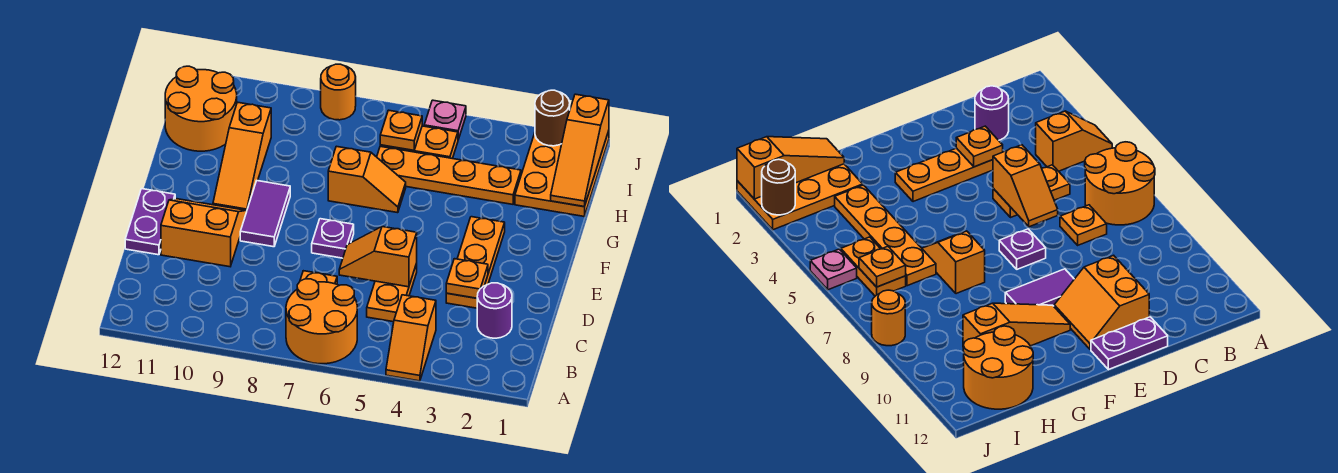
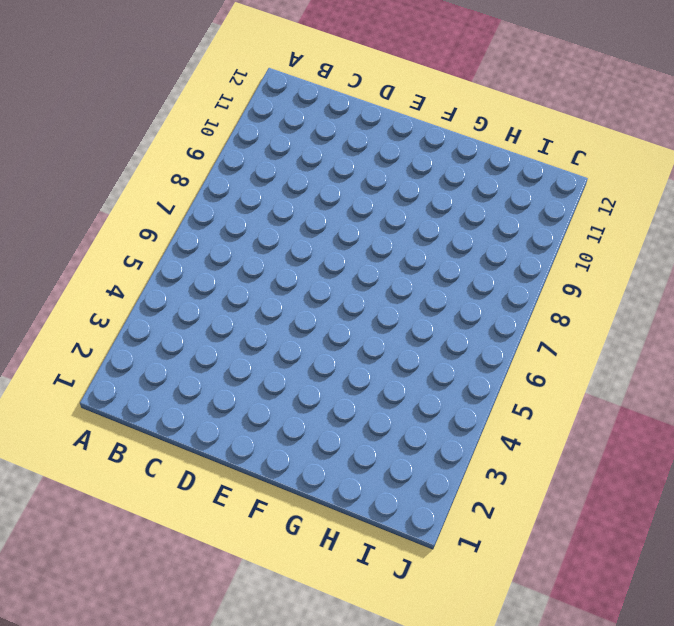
none -> orange slope A4:B4 level 1 top B
none -> orange round brick A6:B7 level 1
none -> purple round brick C2 level 1

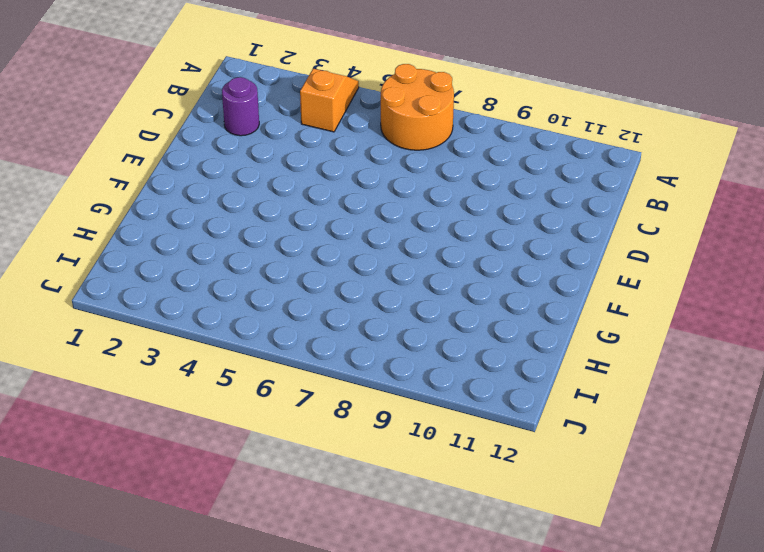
none -> orange plate C5:D5 level 1
none -> orange plate C7 level 1
none -> orange plate D3:F3 level 1

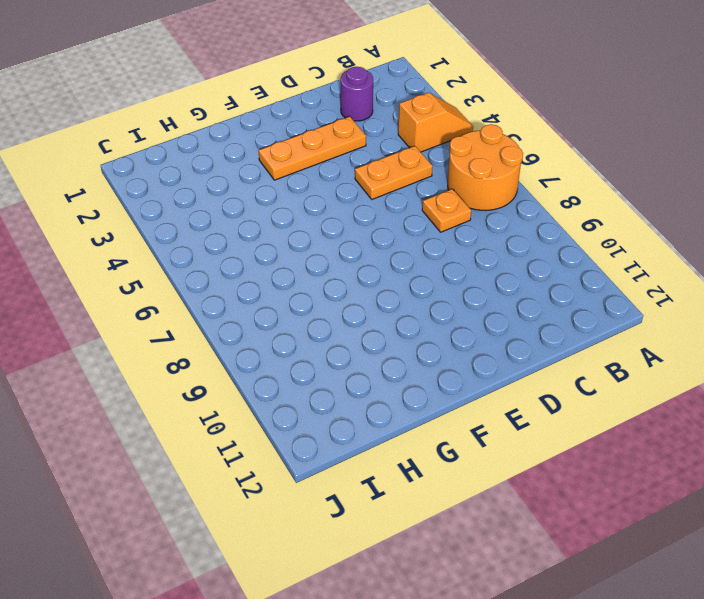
none -> orange slope D10:E11 level 1 top D
none -> purple plate D12:E12 level 1
none -> purple plate E7 level 1

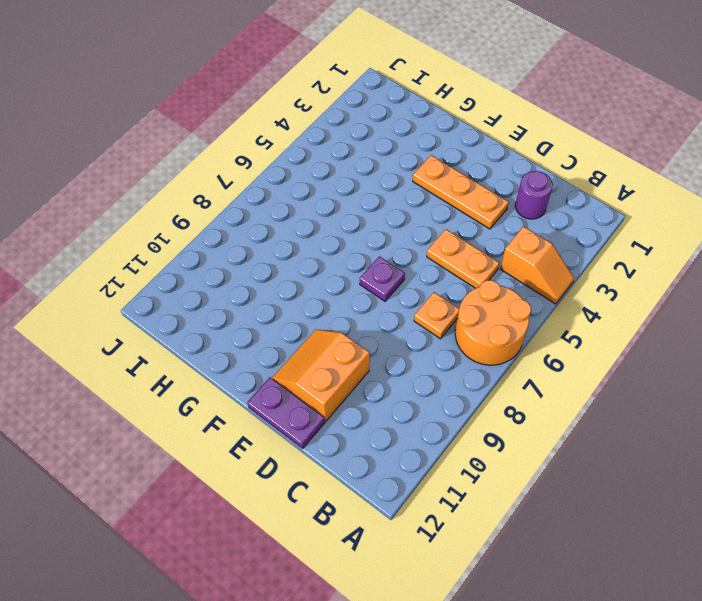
none -> purple tile E9:F9 level 1
none -> orange slope F10:H10 level 1 top H
none -> orange slope G6:G7 level 1 top 7

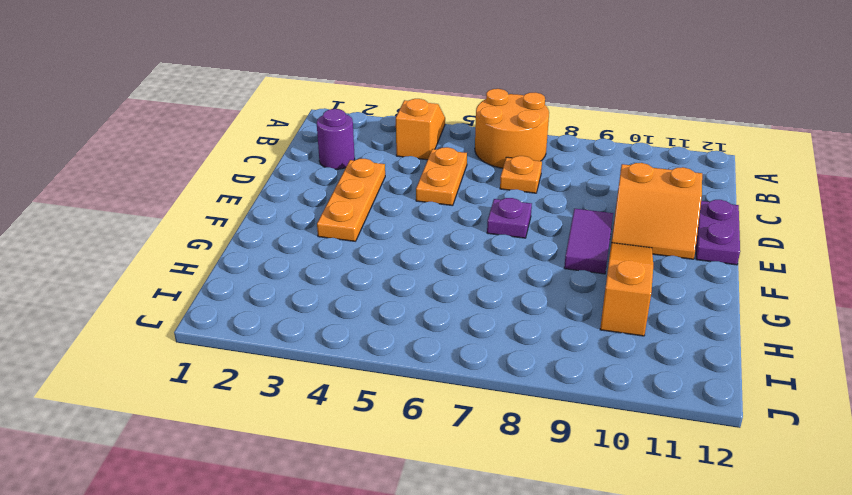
none -> orange slope G6:G7 level 1 top 7
none -> orange plate H1:J2 level 1
none -> orange plate H3:H6 level 1

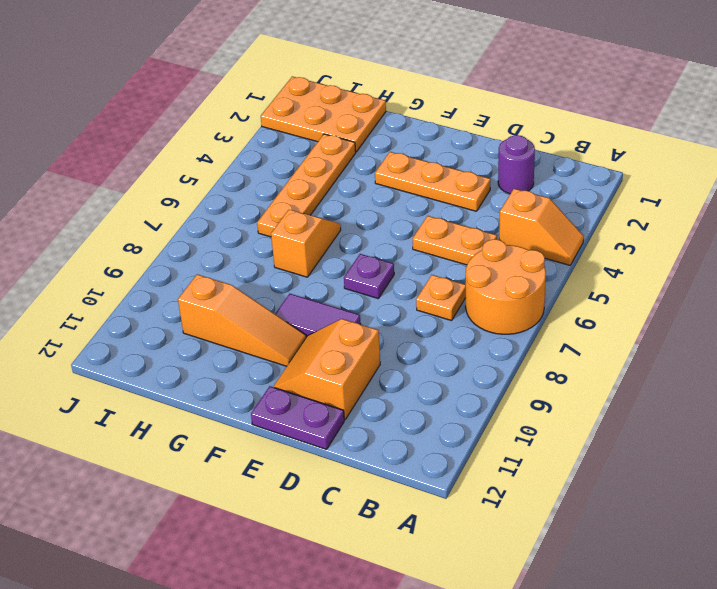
none -> orange round brick H11:I12 level 1
none -> orange plate I5:I6 level 1
none -> pink plate J5 level 1

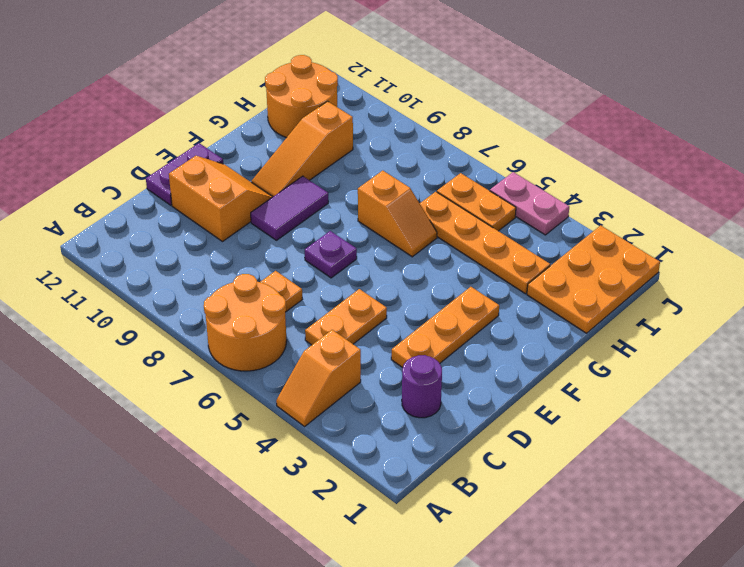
pink plate J4:J5 level 1 -> pink plate J5 level 1
none -> orange round brick J8 level 1
none -> orange plate D3 level 2
none -> orange slope D5:D6 level 2 top 5

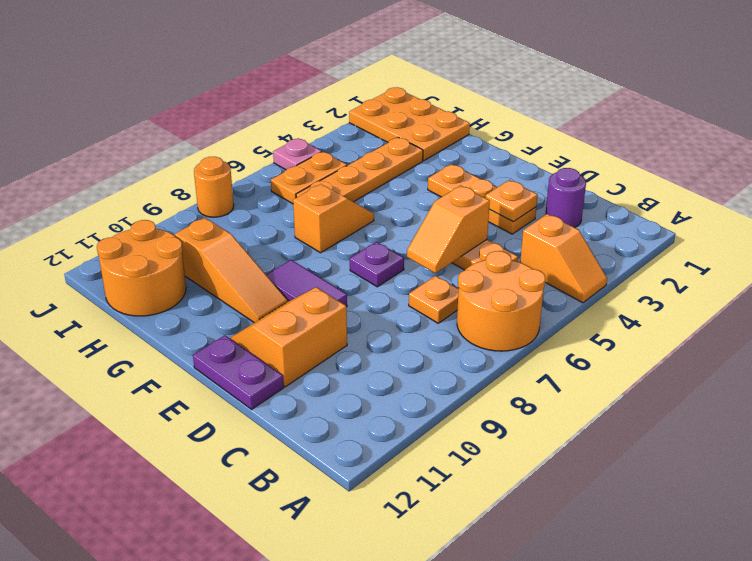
none -> orange slope H1:J1 level 2 top J
none -> orange plate I6 level 2
none -> brown round brick J2 level 2

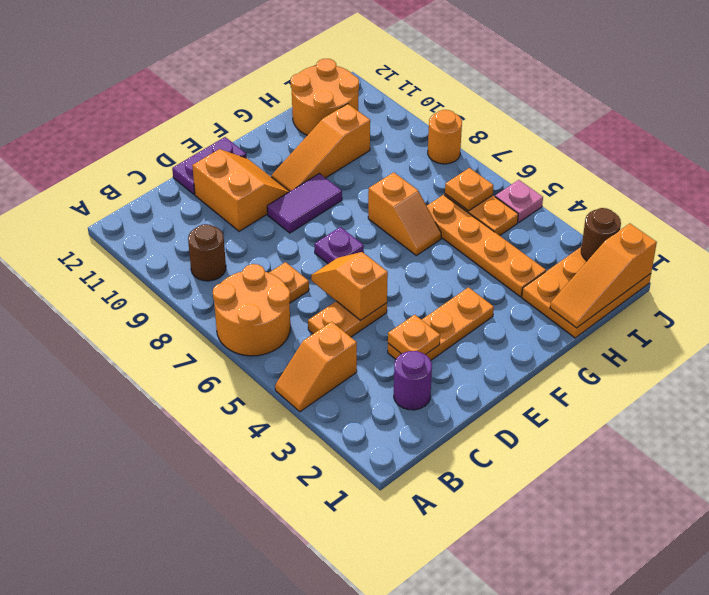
brown round brick B9 level 1 -> none

